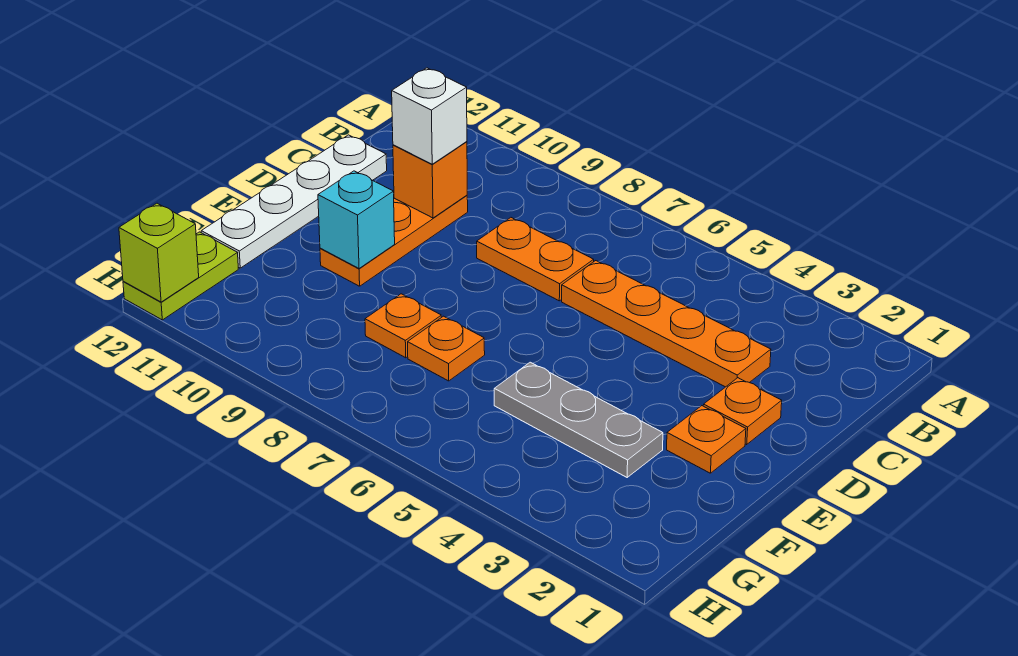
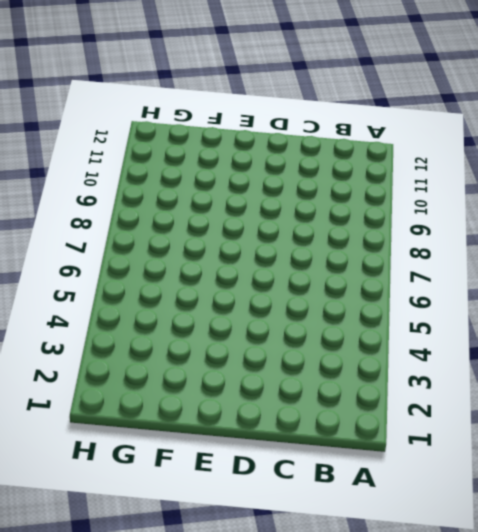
none -> orange plate C3:C6 level 1
none -> orange plate C7:C8 level 1
none -> orange plate C10:E10 level 1

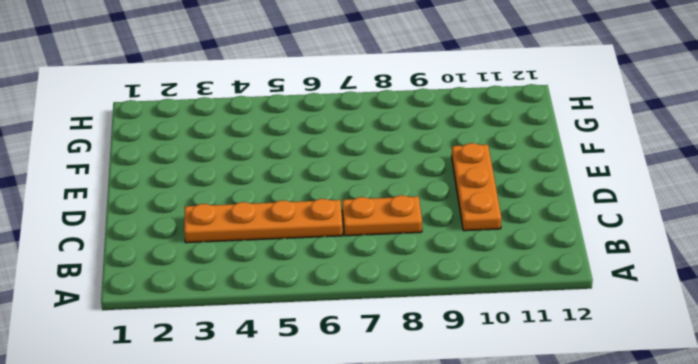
none -> white plate C12:F12 level 1
none -> orange plate D2 level 1
none -> orange plate E2 level 1

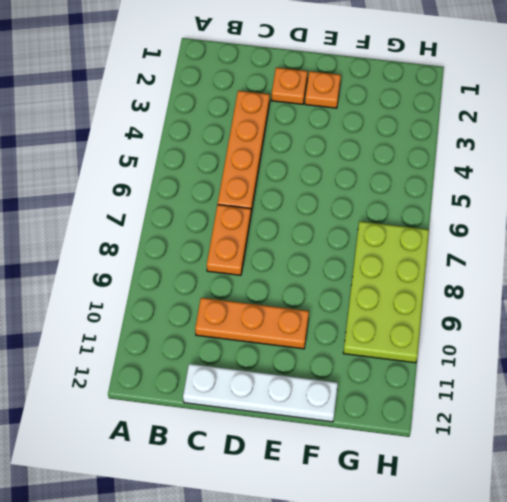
lime plate G7:H10 level 1 -> none
none -> grey plate F3:F5 level 1
none -> orange plate F7 level 1
none -> orange plate F8 level 1

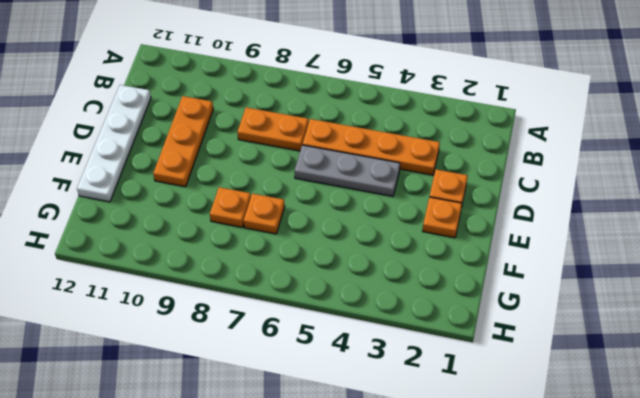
grey plate D4:D6 level 1 -> grey plate F3:F5 level 1
none -> lime plate G12:H12 level 1
none -> orange brick C10 level 2
none -> cyan brick E10 level 2

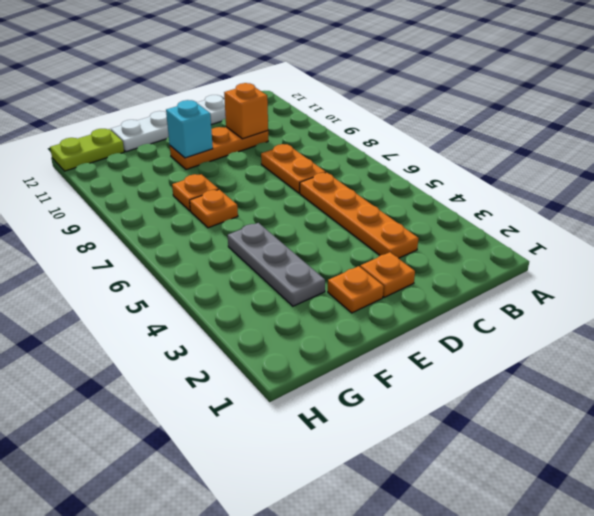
none -> lime brick H12 level 2
none -> white brick C10 level 3

